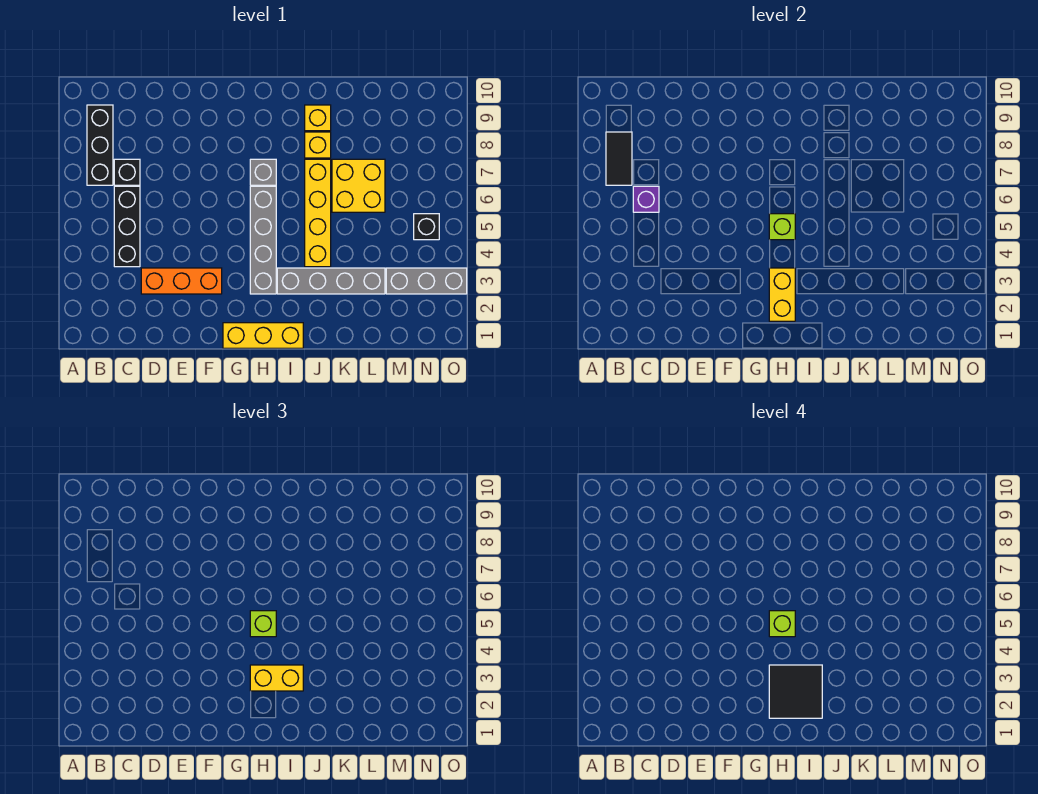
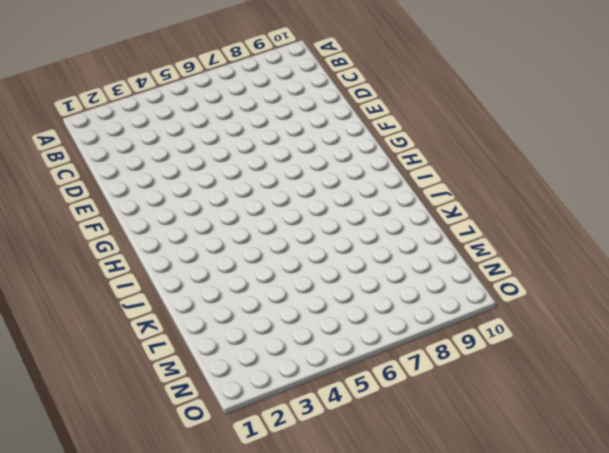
none -> black brick B7:B9 level 1
none -> black brick C4:C6 level 1
none -> black brick C7 level 1

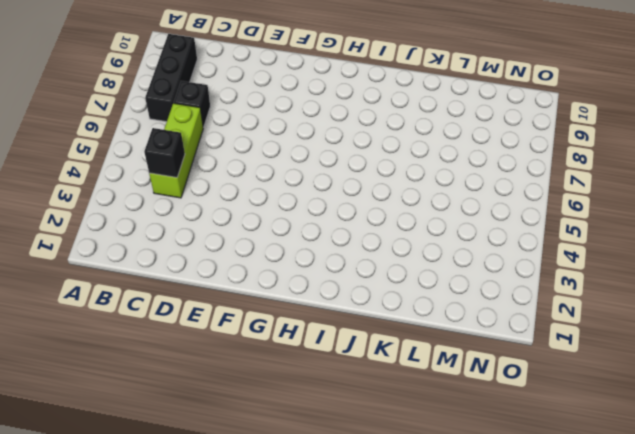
lime brick C4:C6 level 1 -> black brick C4:C6 level 1
black brick C4 level 2 -> black brick N5 level 1
none -> orange brick D3:F3 level 1
none -> yellow brick G1:I1 level 1
none -> grey brick H3:H6 level 1

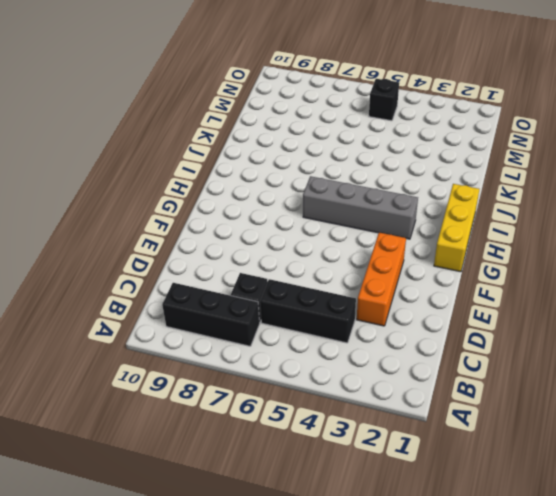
none -> grey brick H7 level 1
none -> grey brick I3:L3 level 1
none -> yellow brick J4:J7 level 1

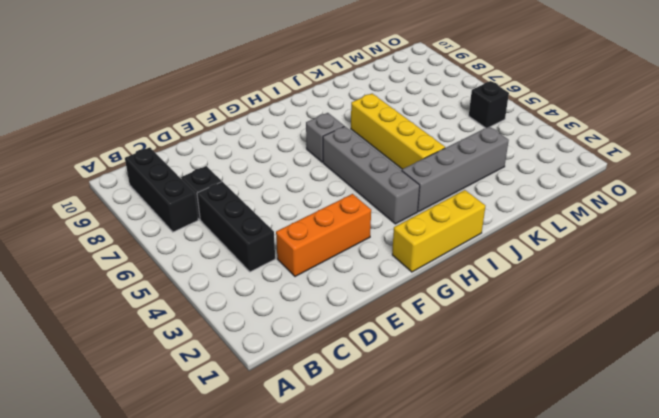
none -> yellow brick J8 level 1
none -> yellow brick J9 level 1
none -> yellow brick K6:L7 level 1

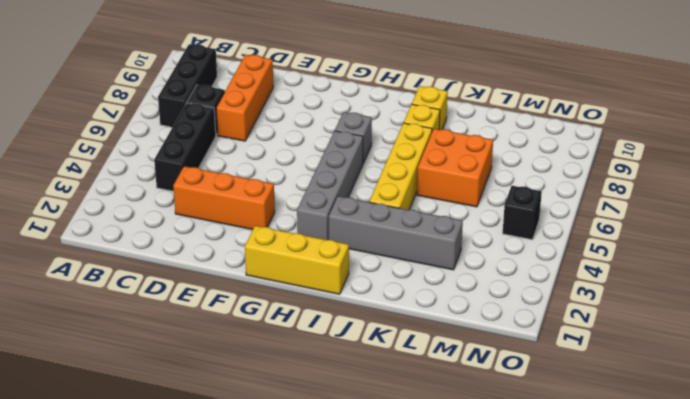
orange brick D7:D9 level 1 -> none
orange brick K6:L7 level 1 -> yellow brick K6:L7 level 1
none -> grey brick M3:O3 level 1
none -> black tile B7:B8 level 2
none -> purple brick C6 level 2

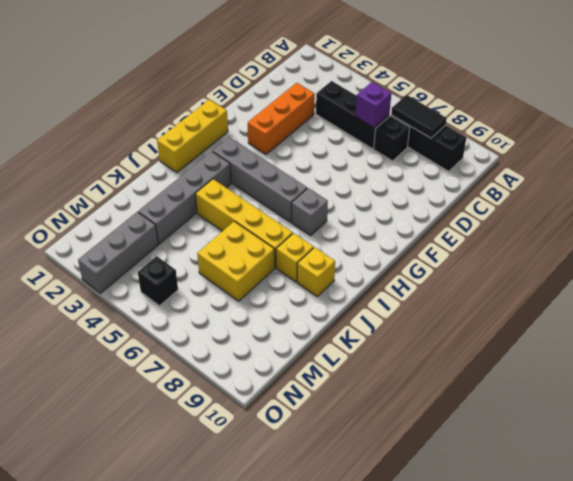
none -> yellow brick H2:H3 level 2
none -> lime brick H5 level 2
none -> yellow brick H3:I3 level 3

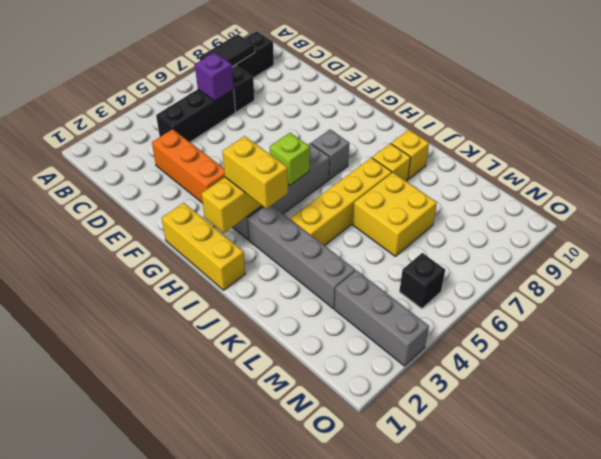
none -> lime brick H5 level 3
none -> black tile H2:I3 level 4
none -> lime brick H5 level 4

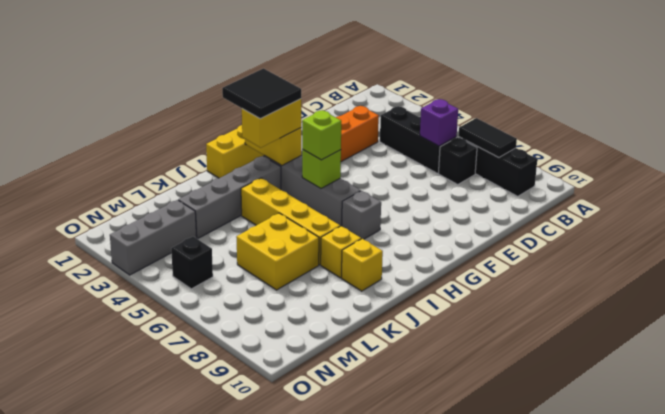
none -> lime brick H5 level 4

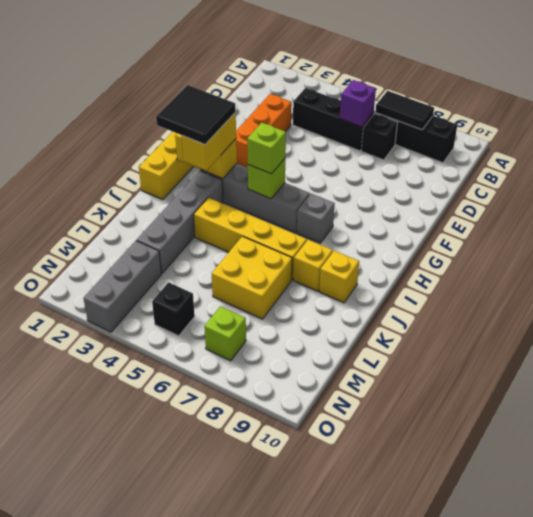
lime brick N7 level 1 -> lime brick H5 level 4

